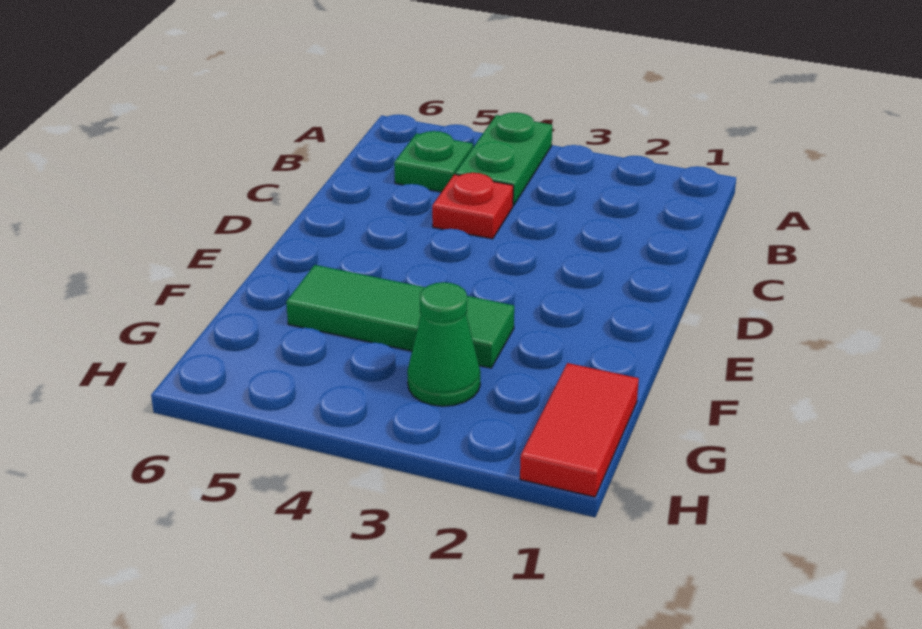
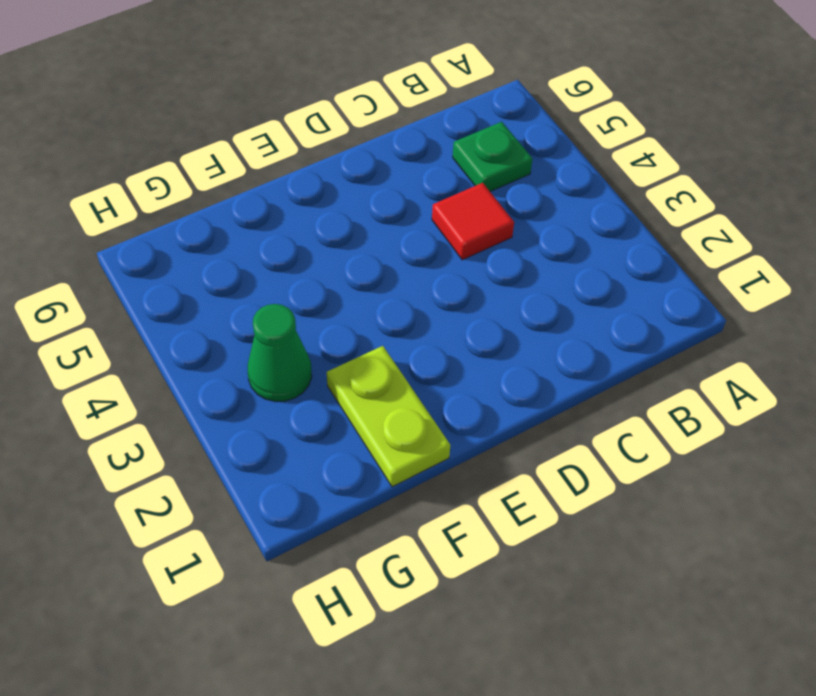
red tile C4 level 1 -> red plate C4 level 1
lime plate F1:F2 level 1 -> none
none -> green plate A4:B4 level 1
none -> green tile F3:F5 level 1

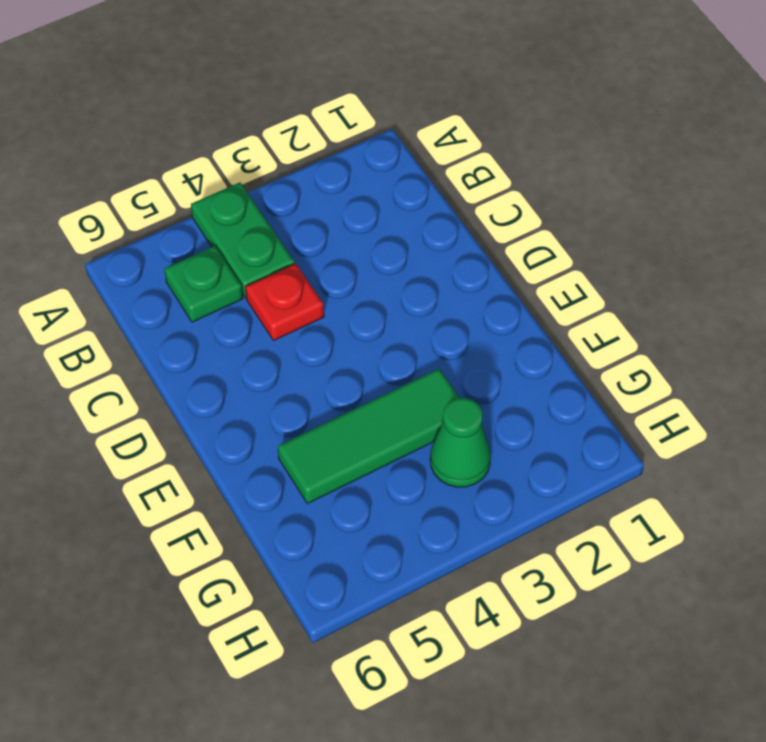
none -> red tile G1:H1 level 1

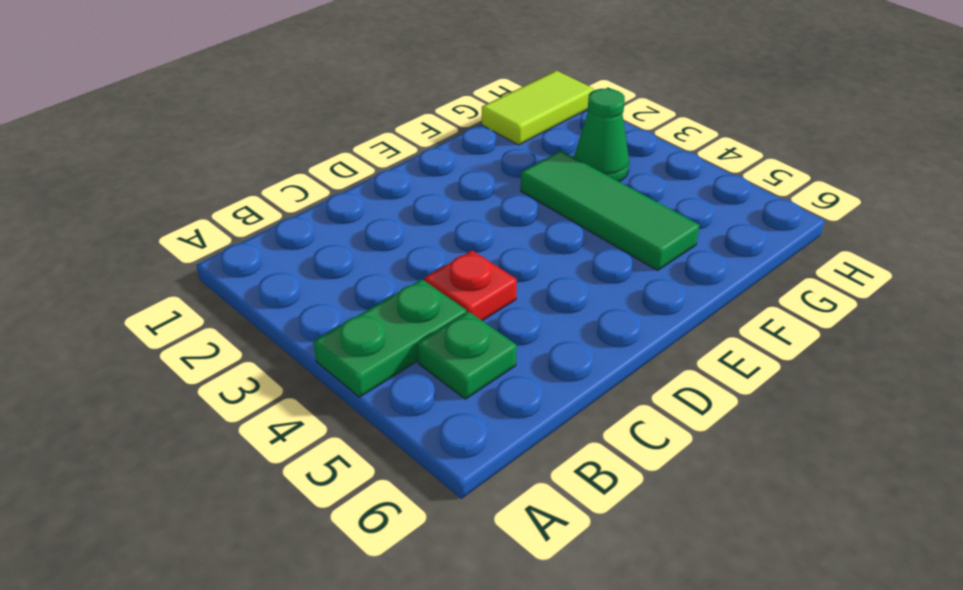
lime tile G1:H1 level 1 -> red tile G1:H1 level 1

